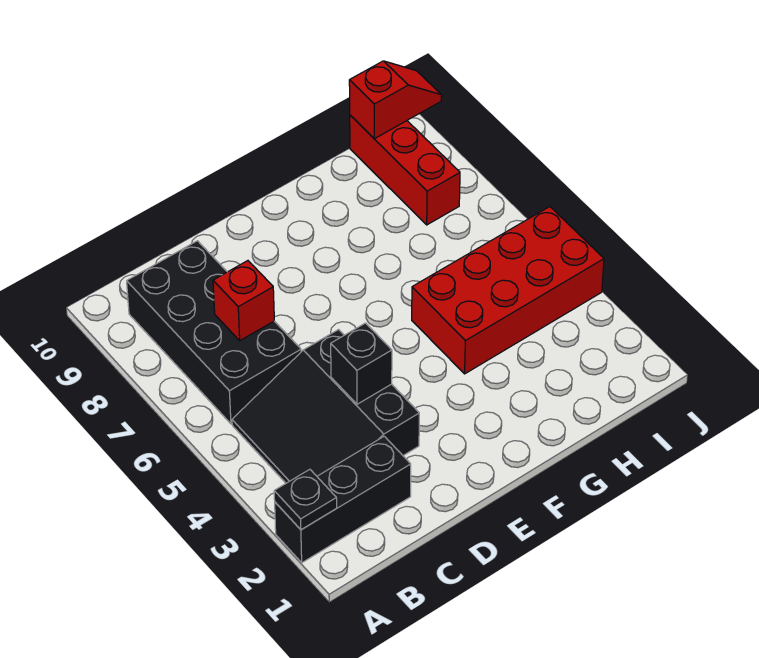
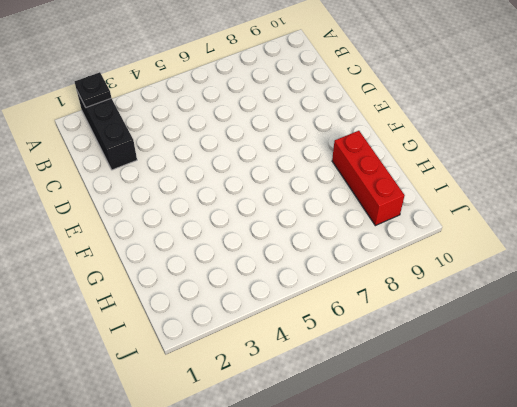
red brick G9:I9 level 1 -> red brick I8:I10 level 1
none -> black slope B3:D5 level 1 top D
none -> black brick B6:C9 level 1

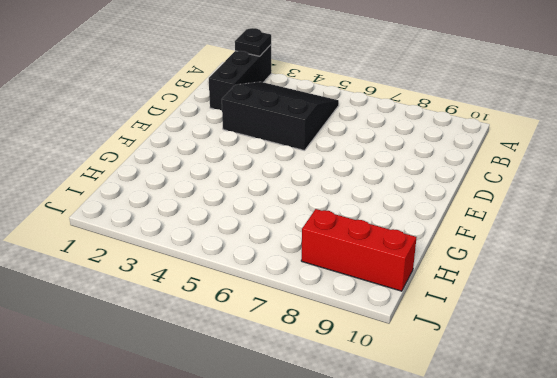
none -> black brick B6:C9 level 1
none -> red brick G4:J5 level 1

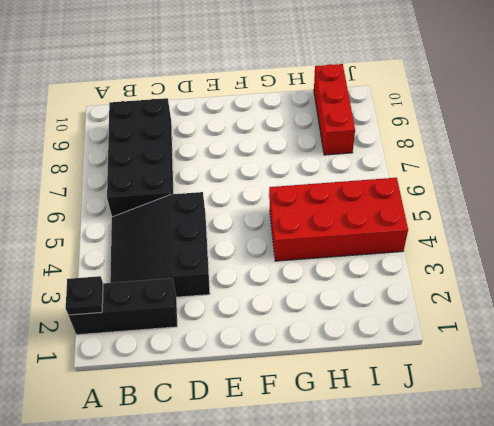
none -> red brick C7 level 2
none -> black brick D4 level 2

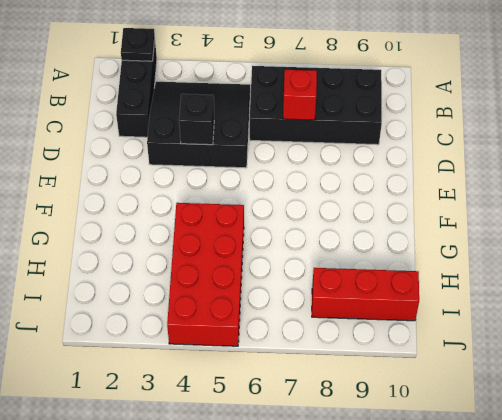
none -> red slope I10:J10 level 2 top I

